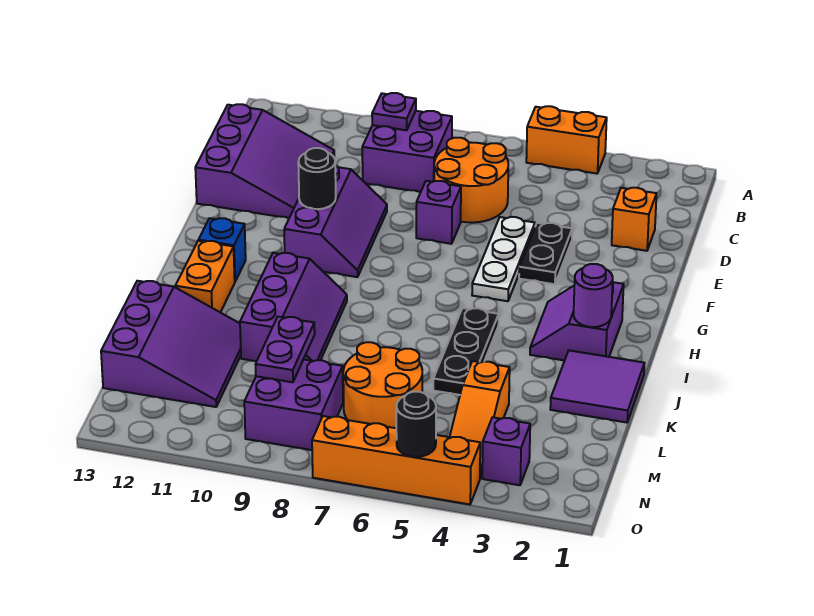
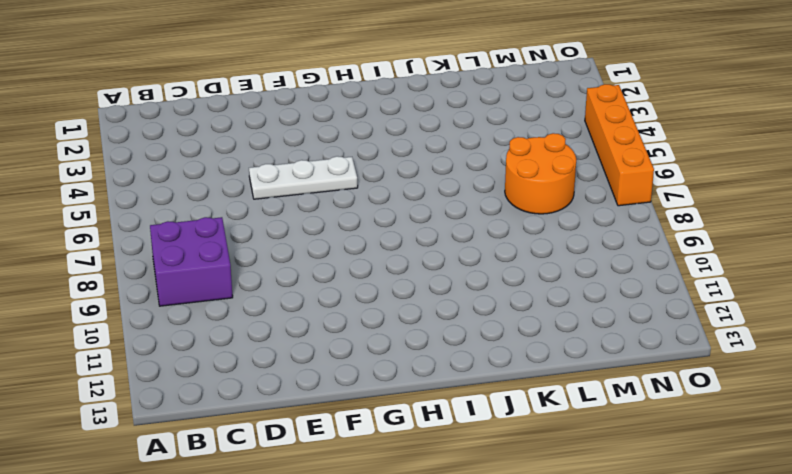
none -> orange brick A4:A5 level 1
none -> orange round brick C6:D7 level 1
none -> purple slope C11:E13 level 1 top 13

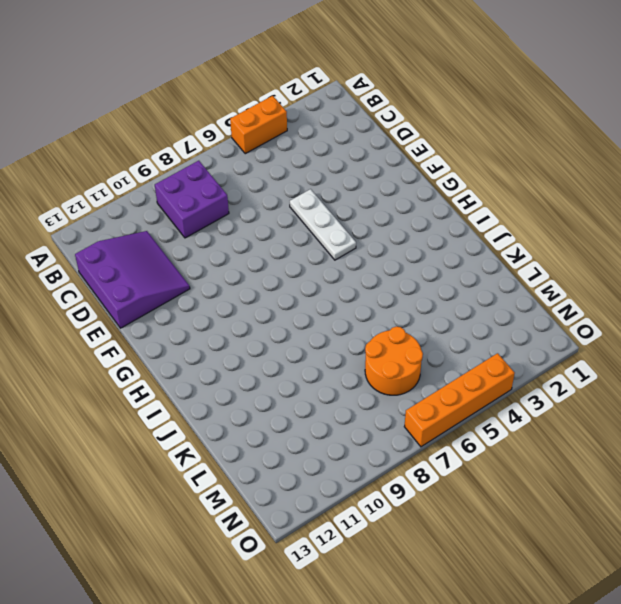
none -> orange round brick C6:D7 level 1
none -> orange brick D2 level 1
none -> black plate E4:F4 level 1

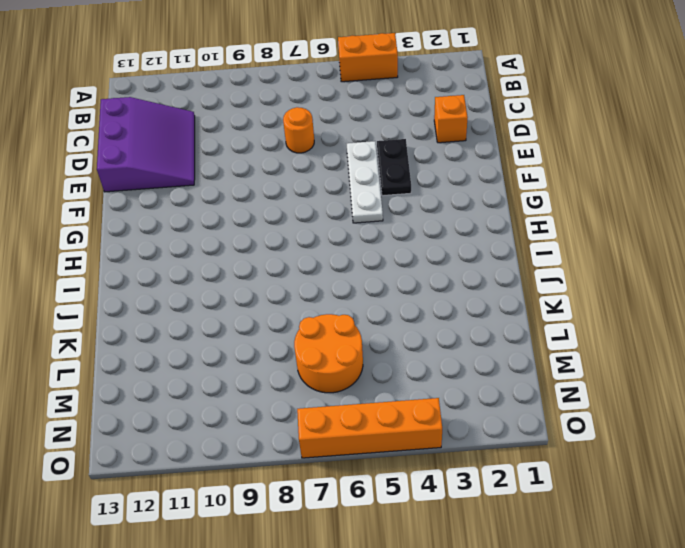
orange round brick D7 level 1 -> orange round brick C6:D7 level 1
none -> purple brick B8:C9 level 1
none -> purple brick E7 level 1
none -> purple slope E9:G10 level 1 top 10

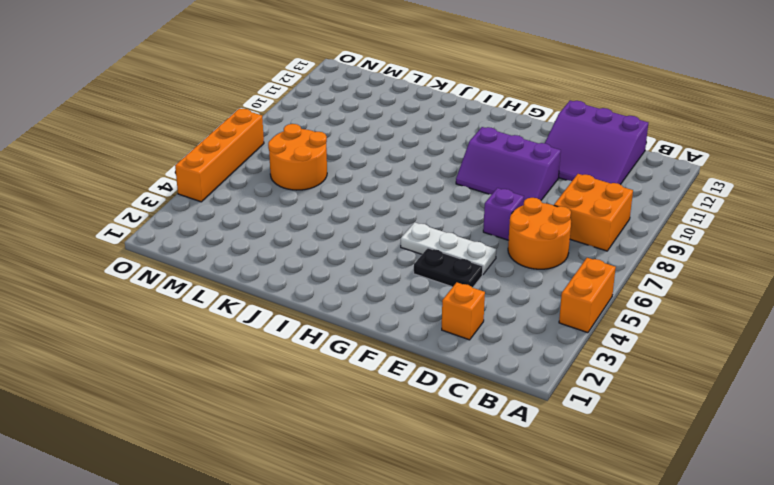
orange brick B8:C9 level 1 -> purple brick B8:C9 level 1
none -> purple slope H2:I3 level 1 top 2
none -> blue brick H12 level 1
none -> black plate I5:K5 level 1

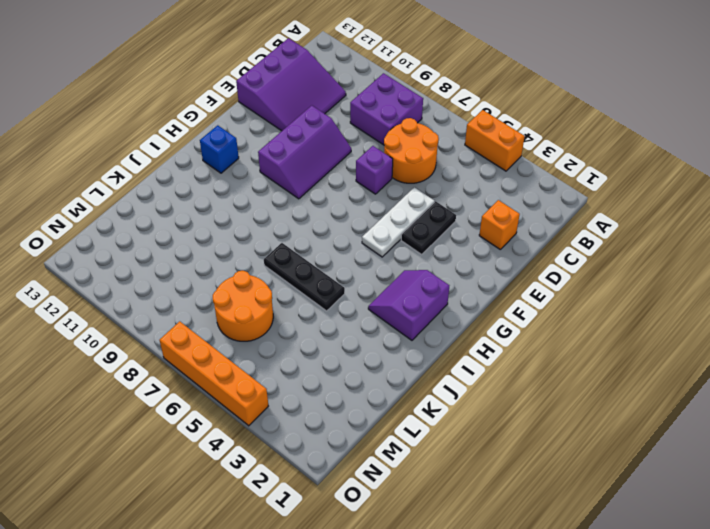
black plate J5:J7 level 1 -> black plate I5:K5 level 1
none -> purple slope I9:K10 level 1 top 10
none -> orange brick I12:J12 level 1
none -> purple tile J1:K2 level 1

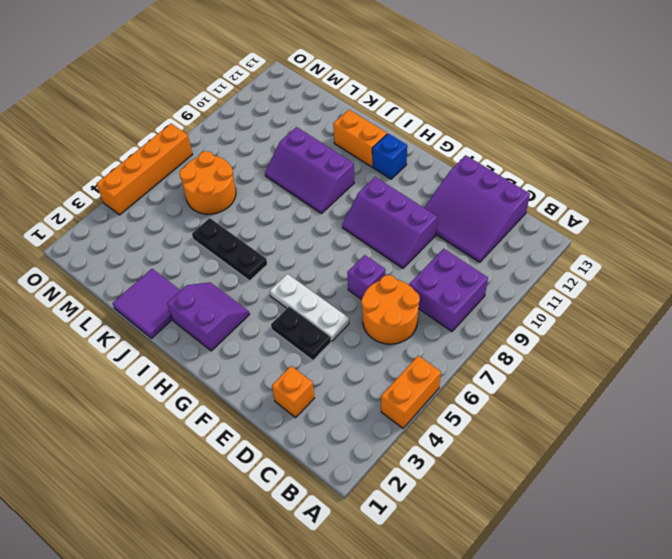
none -> purple slope K11:M13 level 1 top 13
none -> orange slope L4:N4 level 1 top L
none -> purple brick M8:N9 level 1

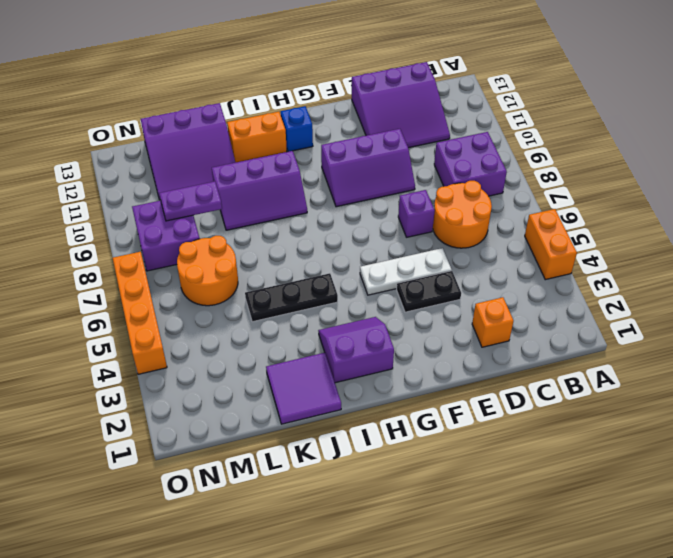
none -> orange slope L4:N4 level 1 top L
none -> purple brick N3 level 1
none -> purple plate B9 level 2

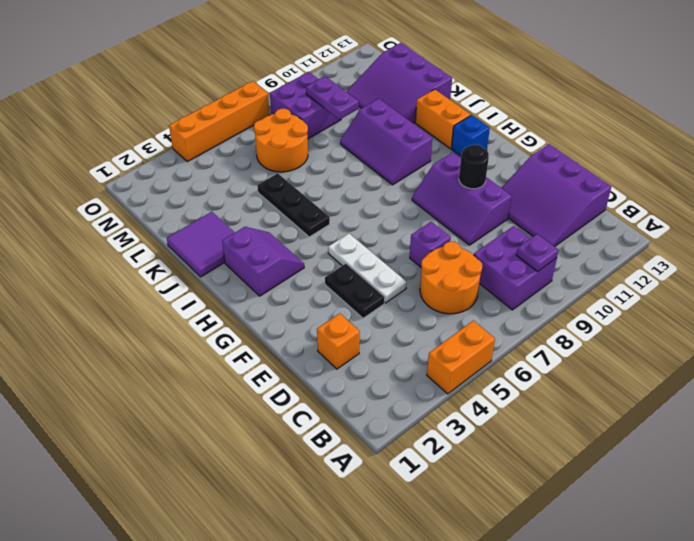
none -> orange slope L4:N4 level 1 top L
none -> purple brick N3 level 1
none -> purple round brick I2 level 2

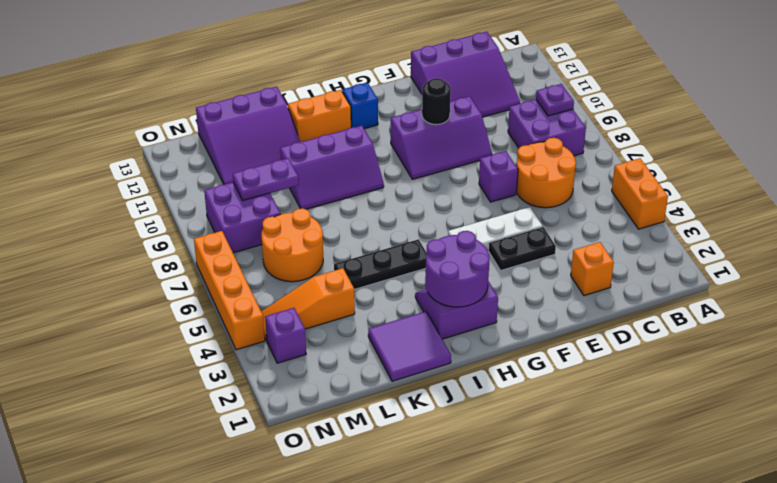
purple round brick H2:I3 level 2 -> purple round brick I2 level 2
none -> black round brick O5 level 2

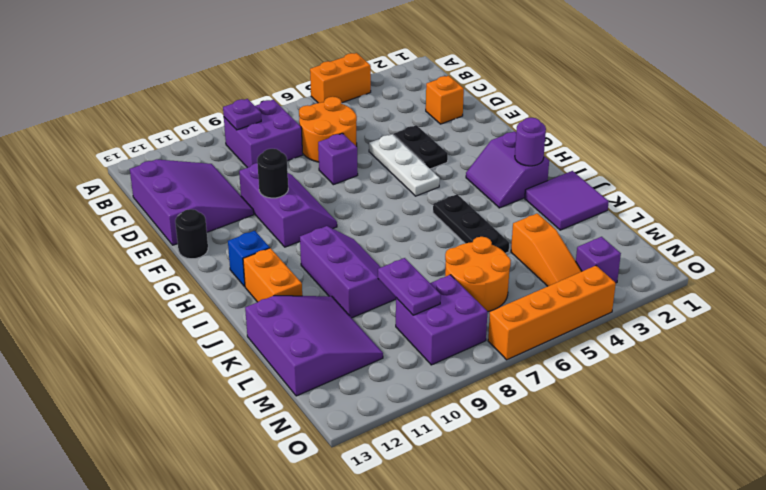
black round brick F13 level 1 -> black round brick O5 level 2

